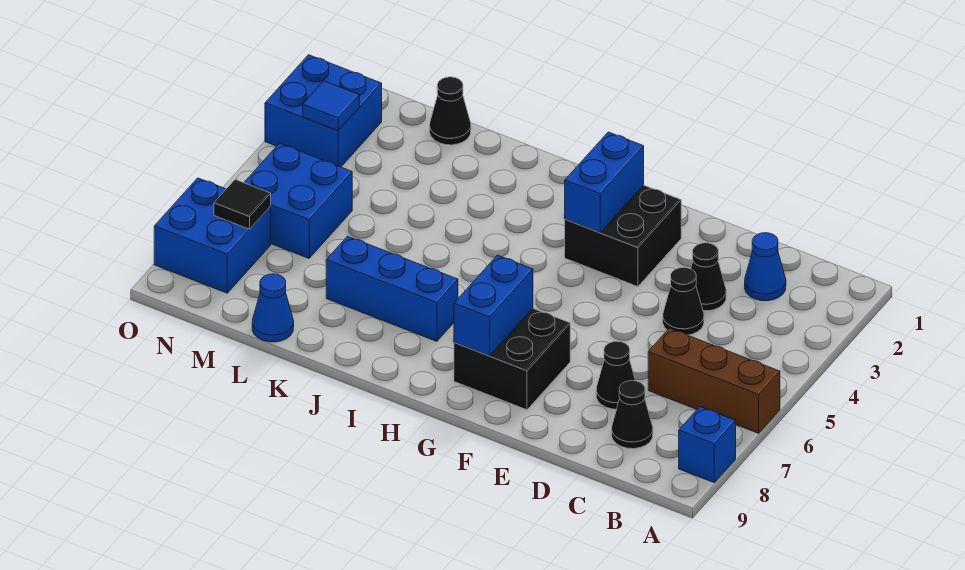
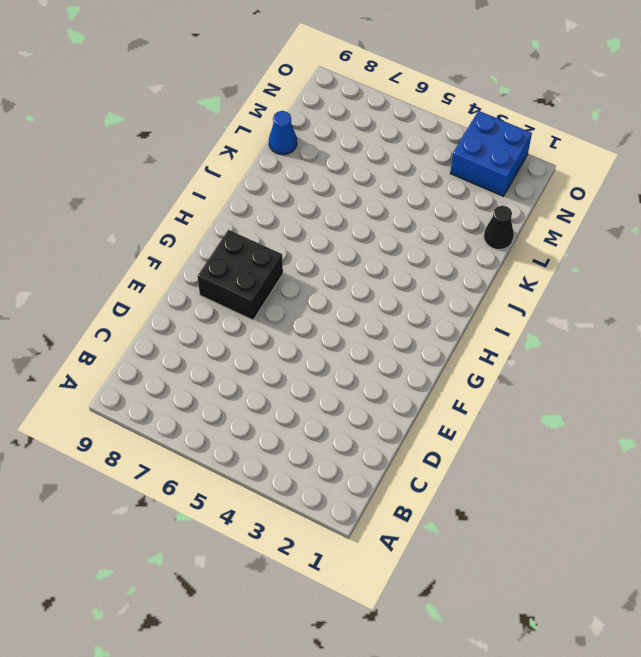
none -> brown brick A6:C6 level 1
none -> blue brick A8 level 1
none -> blue cone C2 level 1

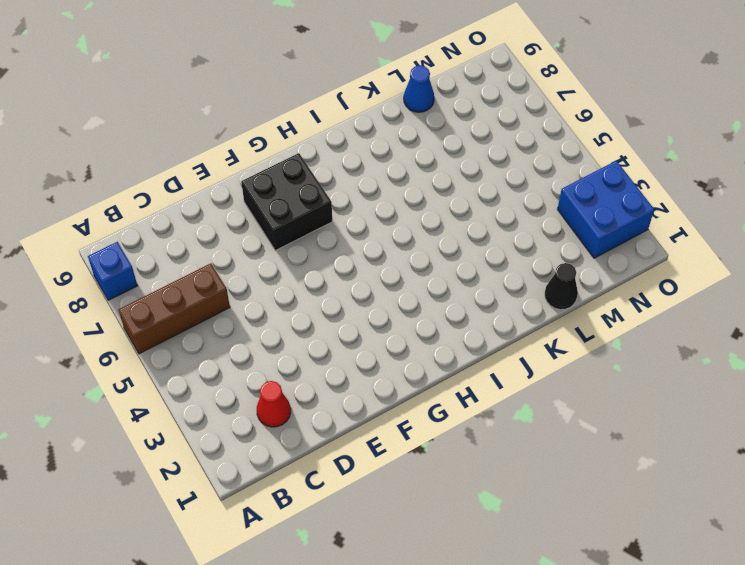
red cone C2 level 1 -> blue cone C2 level 1
none -> black cone C8 level 1
none -> black cone D3 level 1
none -> black cone D4 level 1

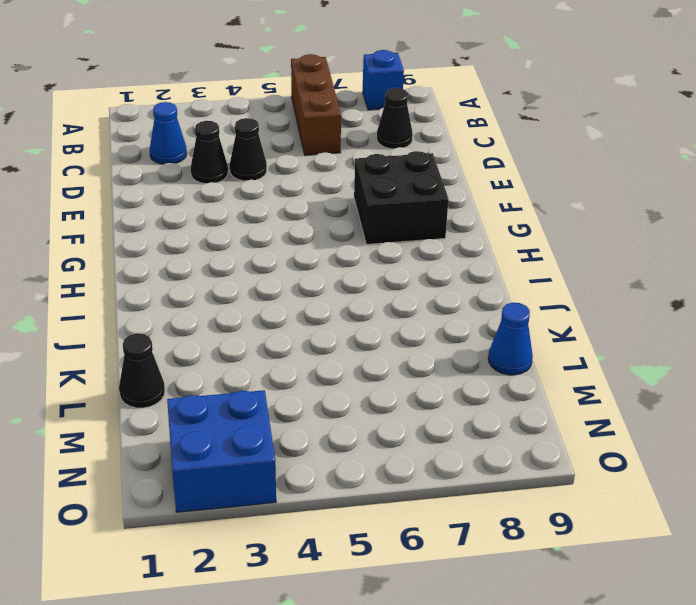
none -> black cone D7 level 1
none -> black brick F2:G3 level 1
none -> blue brick I7:K7 level 1

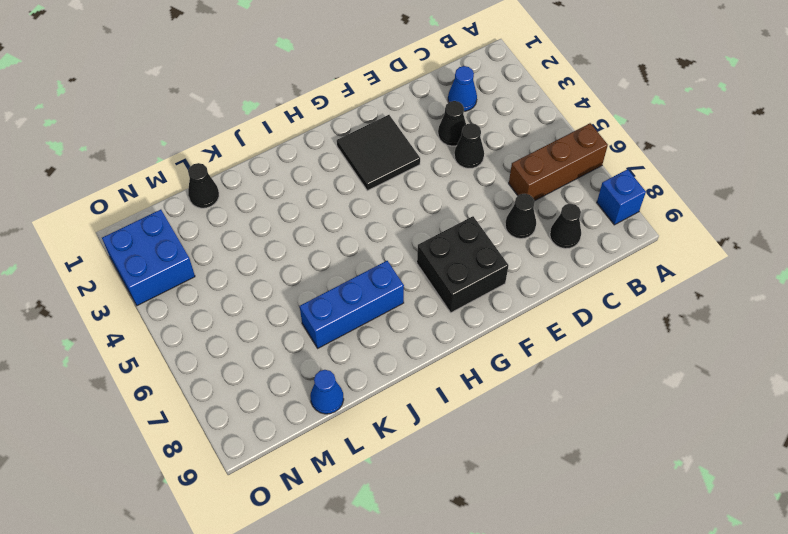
black tile F2:G3 level 1 -> black brick F2:G3 level 1
none -> blue brick M5:N6 level 1
none -> blue brick N7:O8 level 1
none -> blue brick G2:G3 level 2

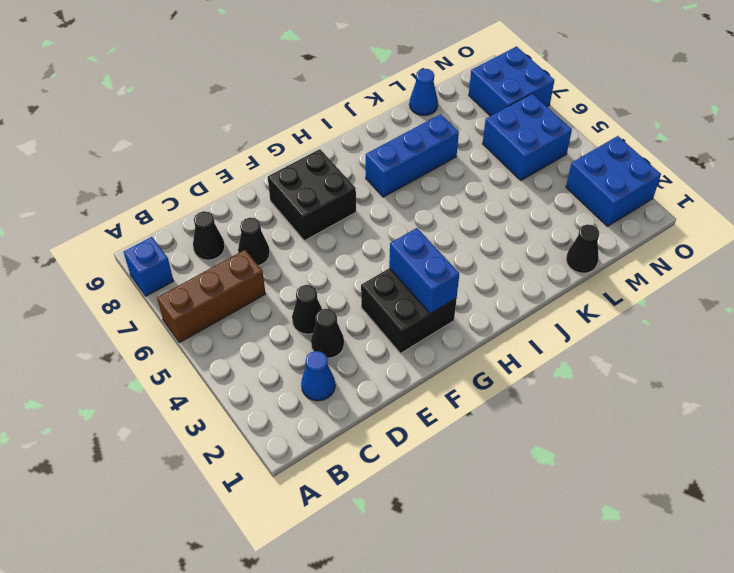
none -> blue brick G7:G8 level 2
none -> blue tile N3 level 2
none -> black tile N7 level 2

